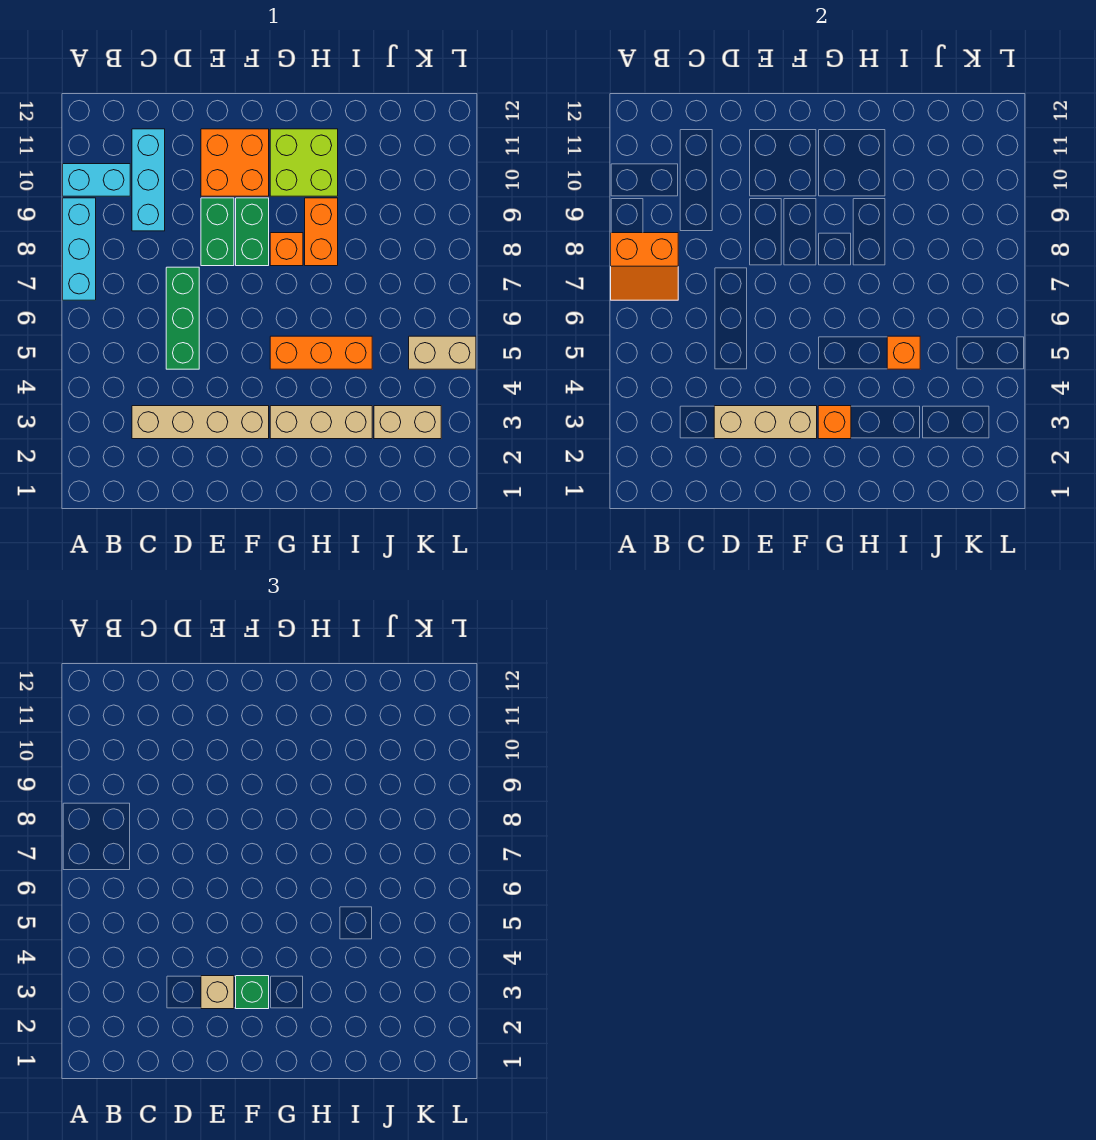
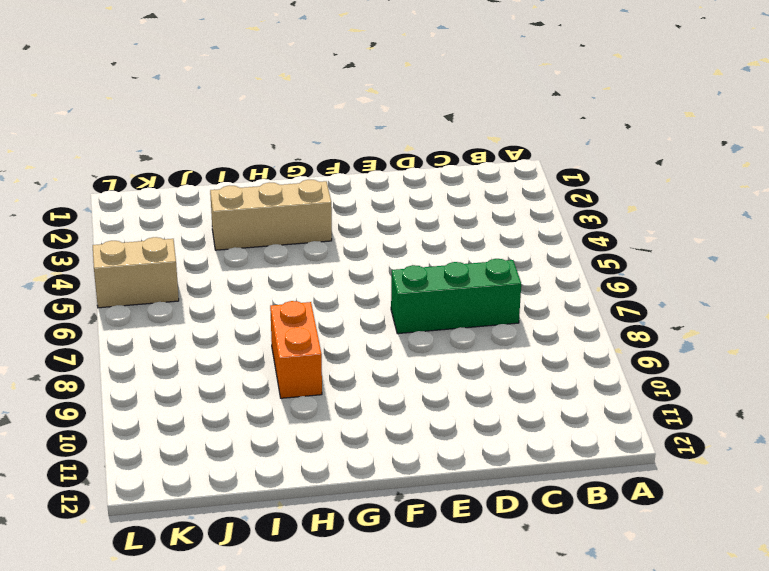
green brick C7:E7 level 1 -> green brick D5:D7 level 1
none -> cyan brick A7:A9 level 1
none -> cyan brick A10:B10 level 1
none -> tan brick C3:F3 level 1

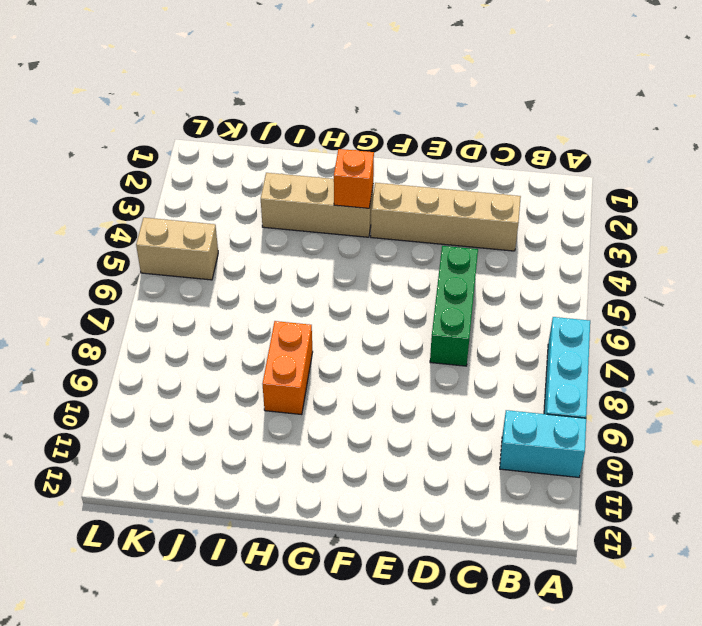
none -> cyan brick C9:C11 level 1
none -> green brick E8:E9 level 1
none -> orange brick E10:F11 level 1

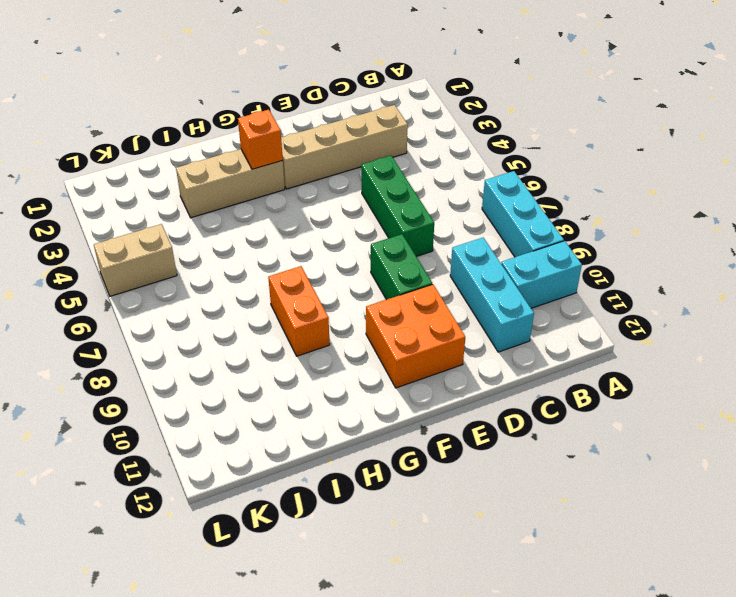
none -> green brick F8:F9 level 1
none -> orange brick G5:I5 level 1
none -> orange brick G8 level 1

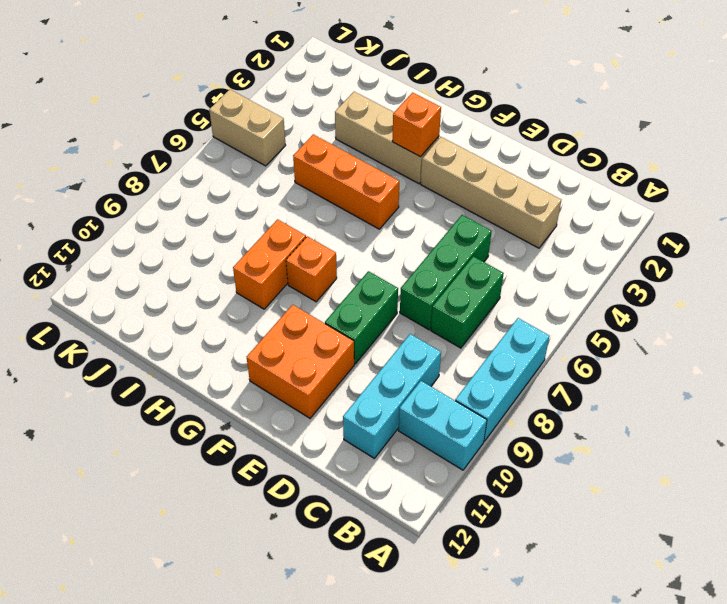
green brick C6:C7 level 1 -> green brick F8:F9 level 1
none -> lime brick G10:H11 level 1
none -> tan brick J3:K3 level 1
none -> orange slope A7:B8 level 2 top 8

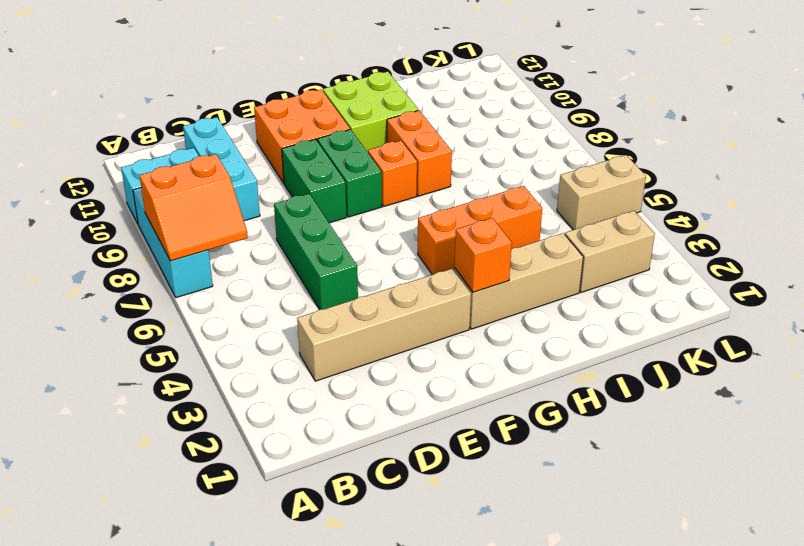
none -> tan brick D3:F3 level 2
none -> orange brick I5 level 2
none -> tan brick E3 level 3

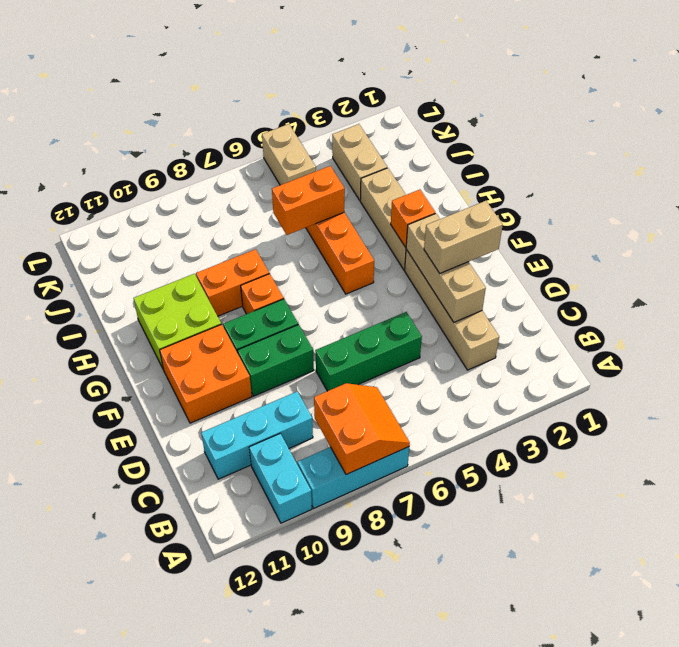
tan brick E2:E3 level 3 -> tan brick E3 level 3
orange brick I5:I6 level 2 -> orange brick I5 level 2
none -> green brick F3 level 3

